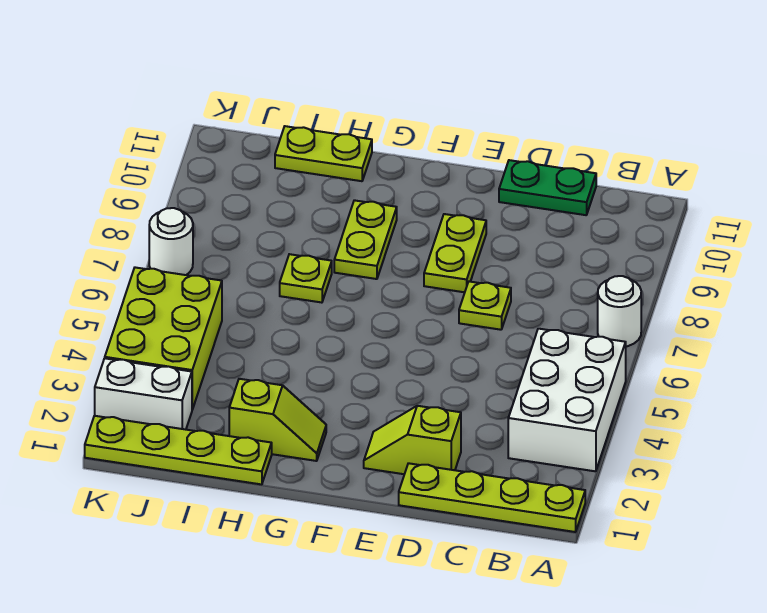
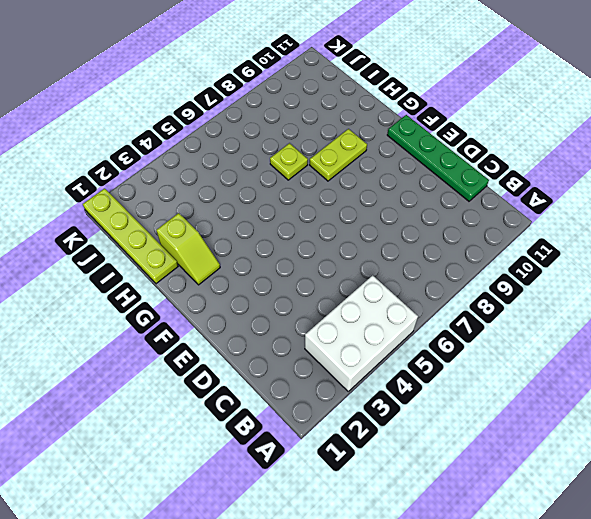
green plate C11:F11 level 1 -> green plate C11:D11 level 1
none -> lime plate A1:D1 level 1
none -> white round brick A7 level 1
none -> lime slope D2:E2 level 1 top D

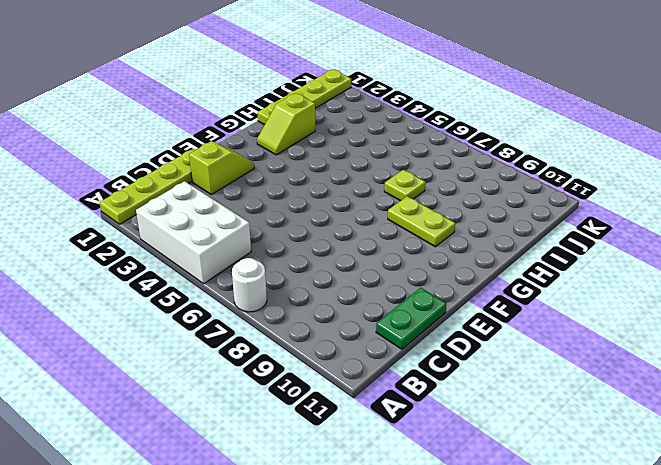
none -> lime plate D7 level 1
none -> lime plate E8:E9 level 1
none -> lime plate H11:I11 level 1

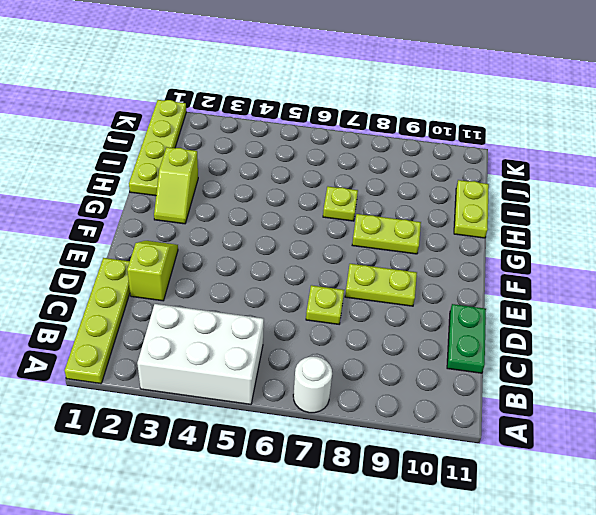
none -> white brick J2:K2 level 1
none -> lime brick J3:K5 level 1
none -> white round brick K7 level 1

